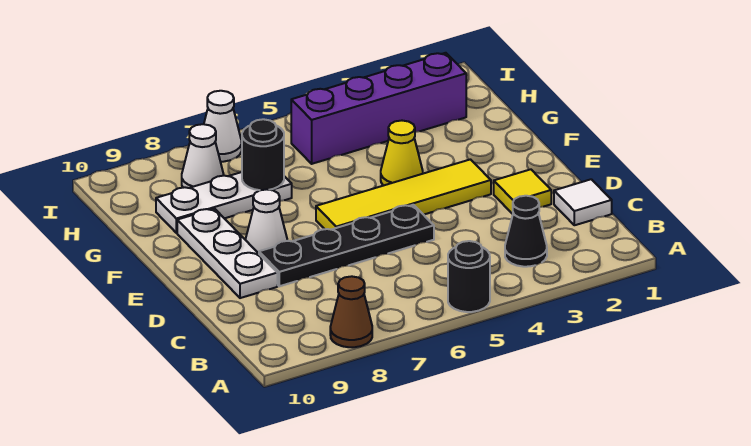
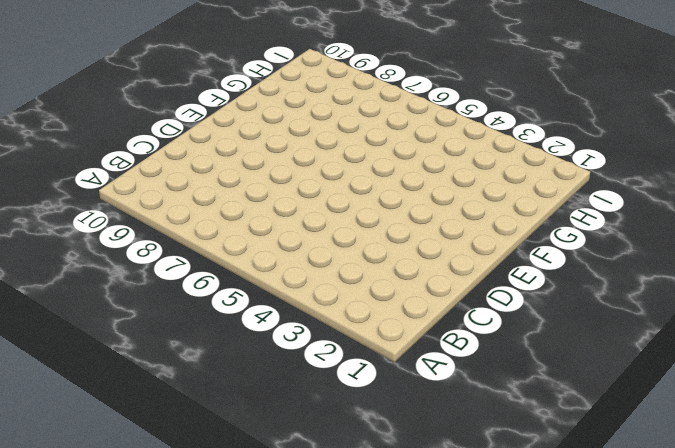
none -> black round brick A5 level 1
none -> brown cone A8 level 1
none -> black cone B3 level 1

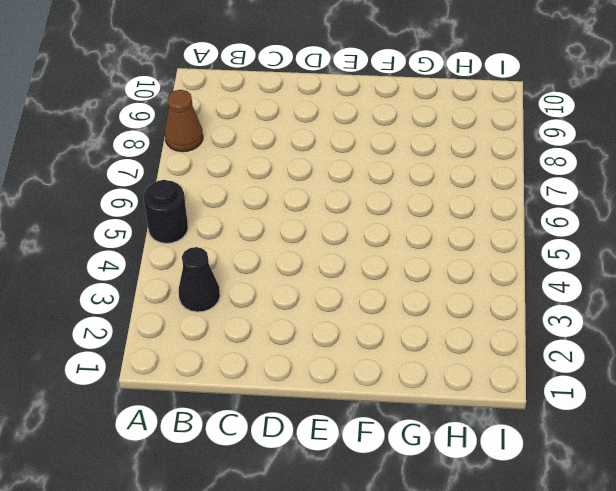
none -> white tile C1 level 1
none -> yellow tile D2 level 1
none -> black plate D5:D8 level 1

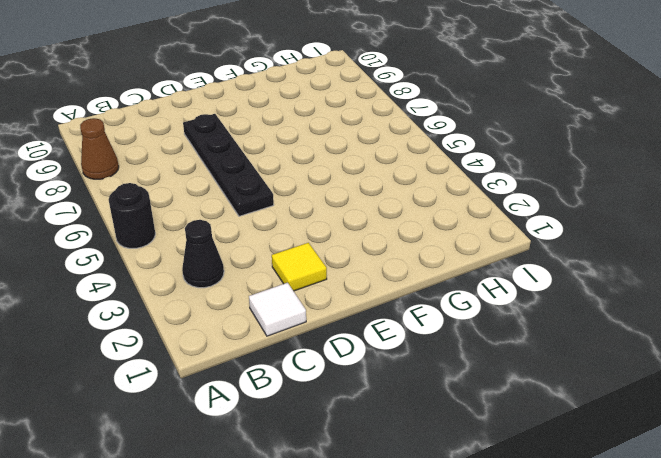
none -> white plate D9:F9 level 1
none -> yellow tile E3:E6 level 1
none -> white cone E8 level 1

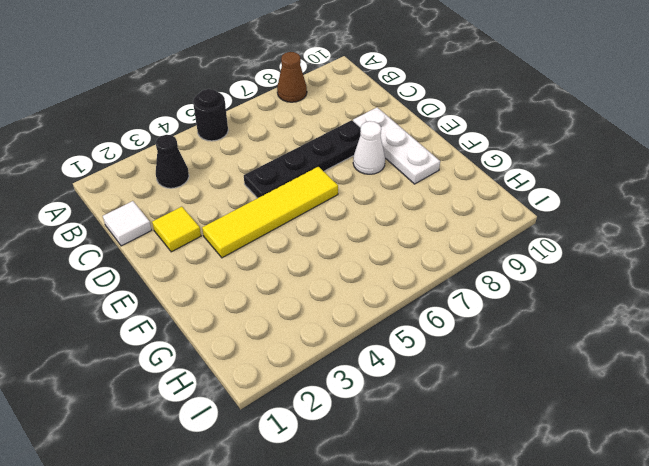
none -> yellow cone F4 level 1
none -> white plate G7:G9 level 1
none -> purple brick H2:H5 level 1

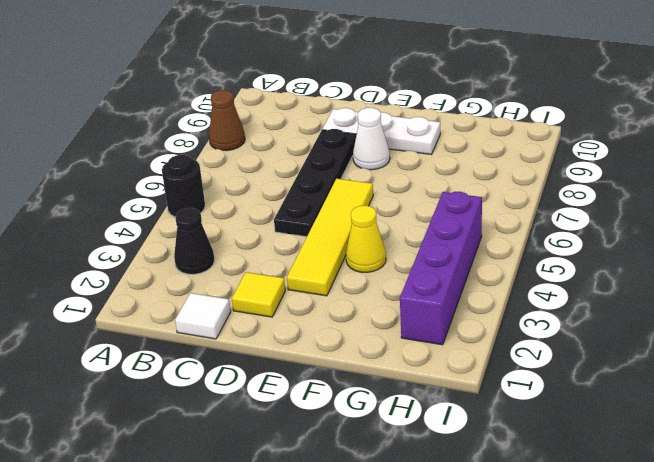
none -> white plate G7:G9 level 1
none -> white cone H8 level 1
none -> white cone I7 level 1

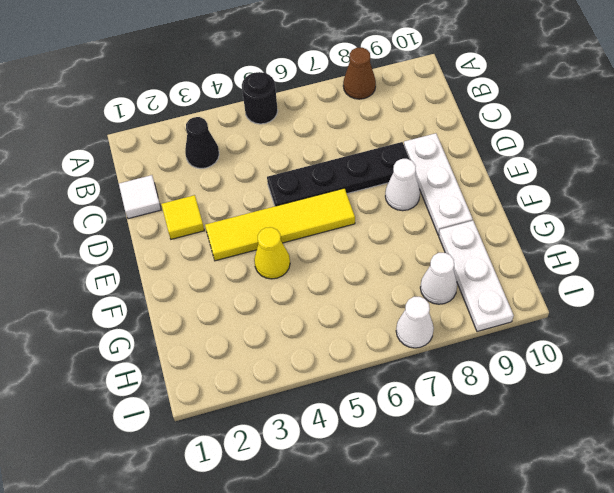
white plate G9:I9 level 1 -> white plate G7:G9 level 1
none -> purple brick H2:H5 level 1
none -> black round brick G7 level 2

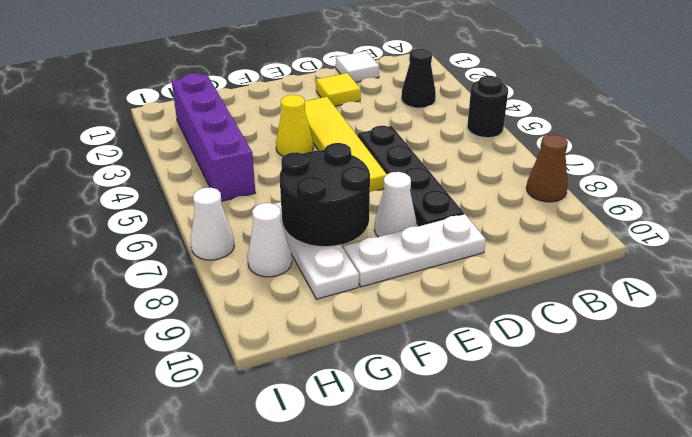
black round brick F7:G8 level 2 -> black round brick G7 level 2

